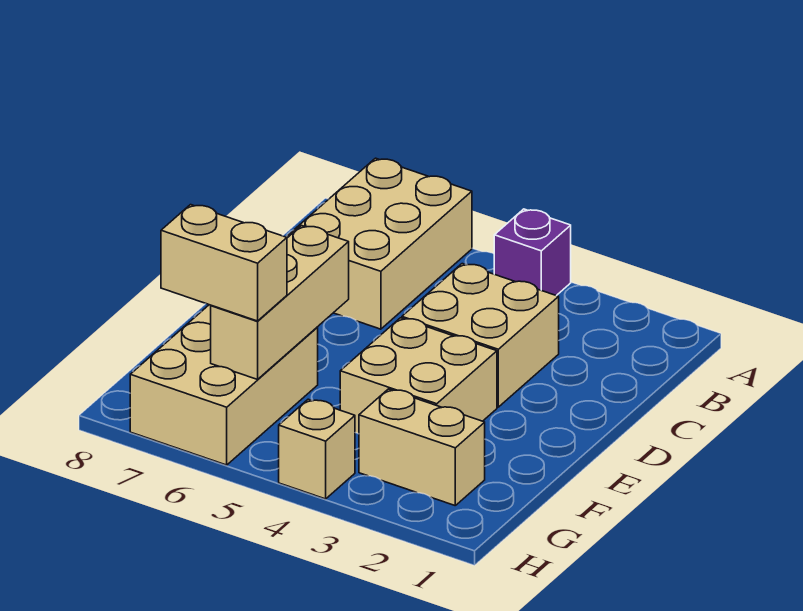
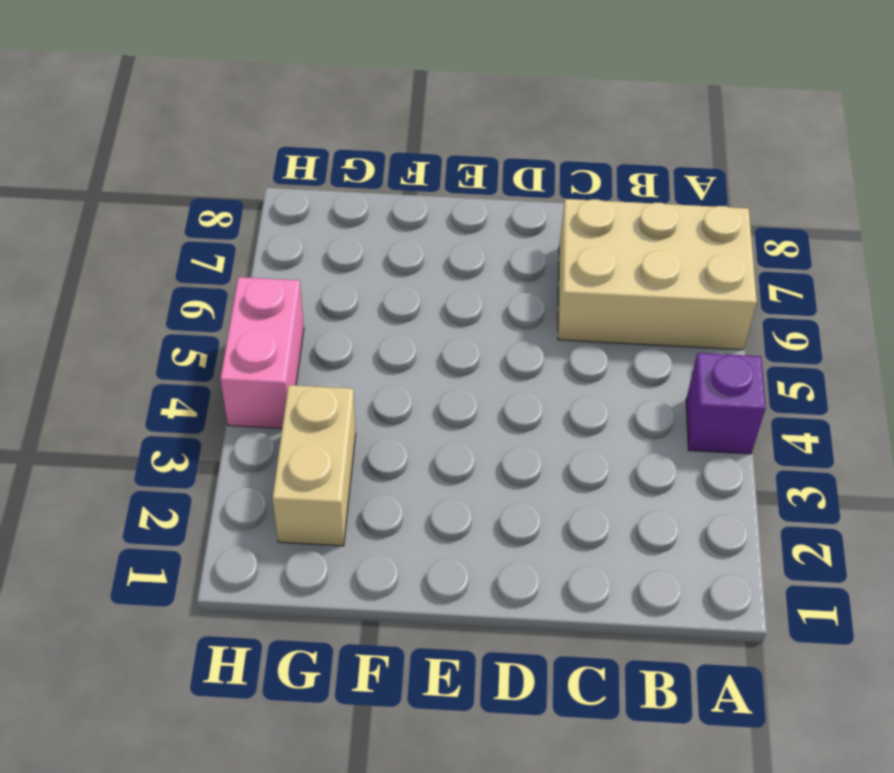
pink brick H4:H5 level 1 -> tan brick H4 level 1
none -> tan brick C3:D4 level 1
none -> tan brick E3:F4 level 1

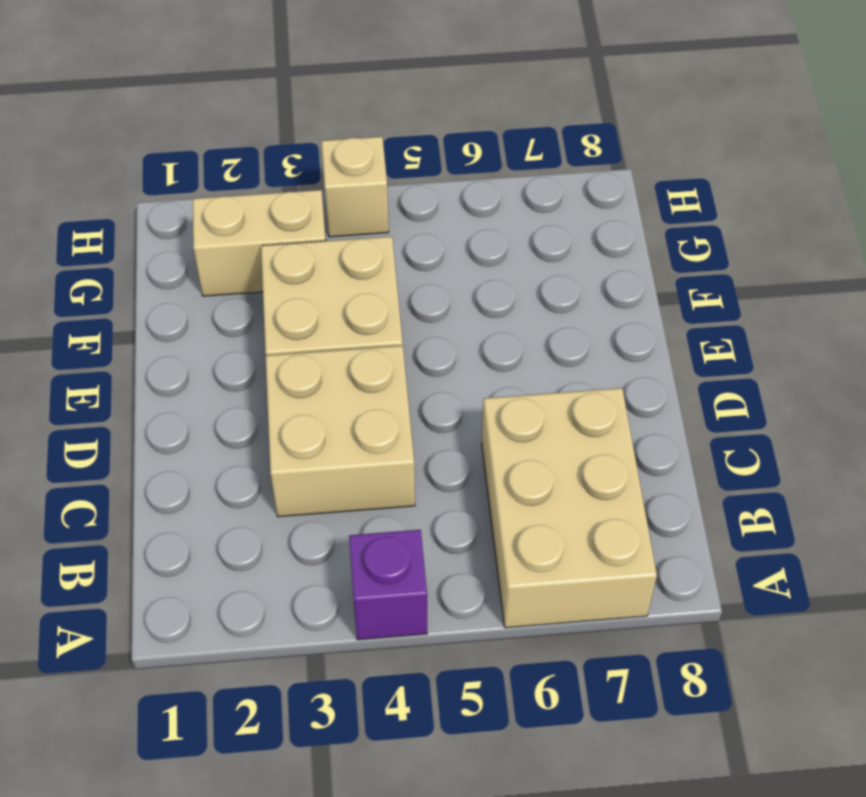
none -> tan brick F6:H7 level 1
none -> tan brick E6:G6 level 2

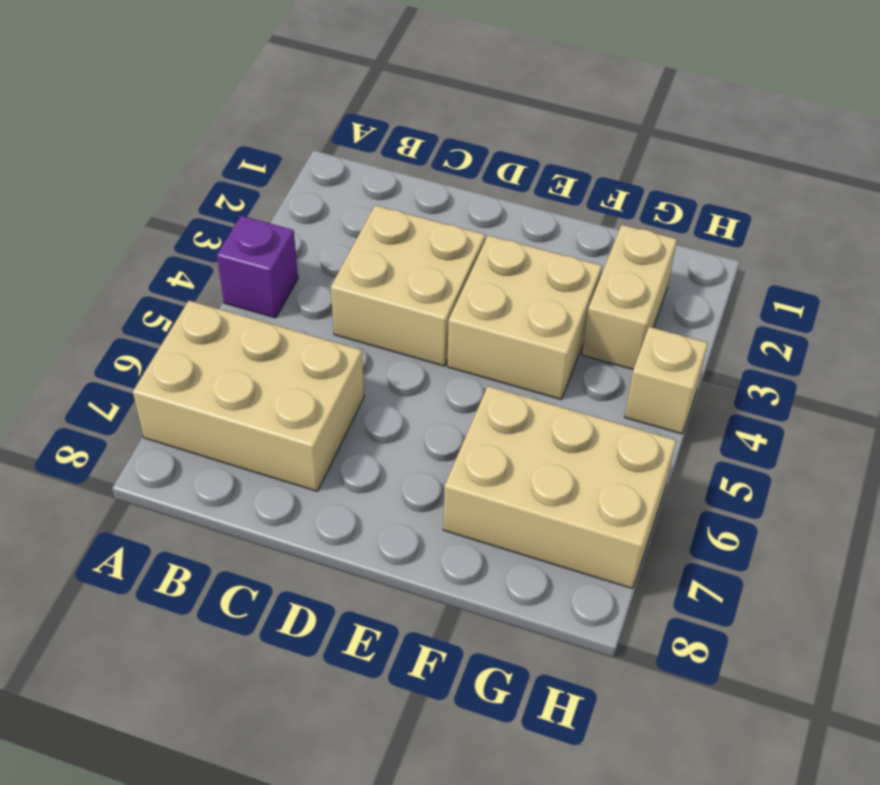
none -> tan brick E6:G6 level 2
none -> tan brick G6:G7 level 3

